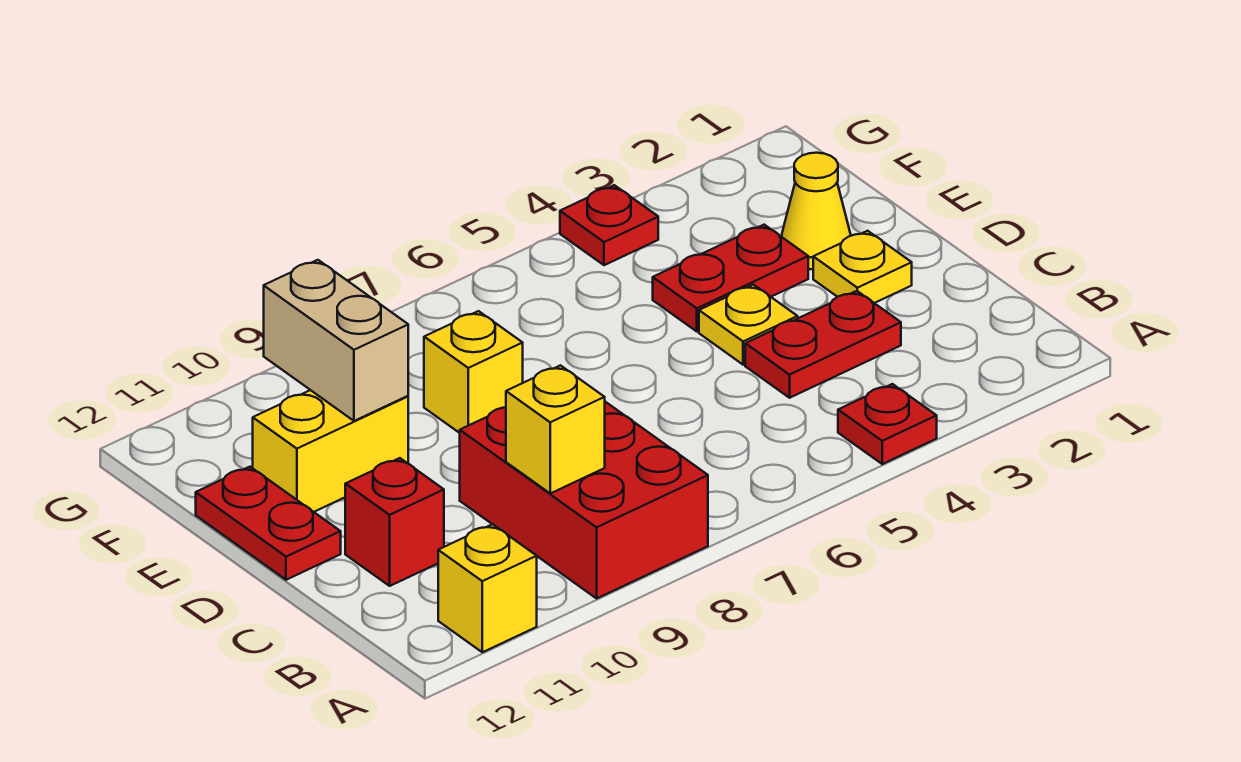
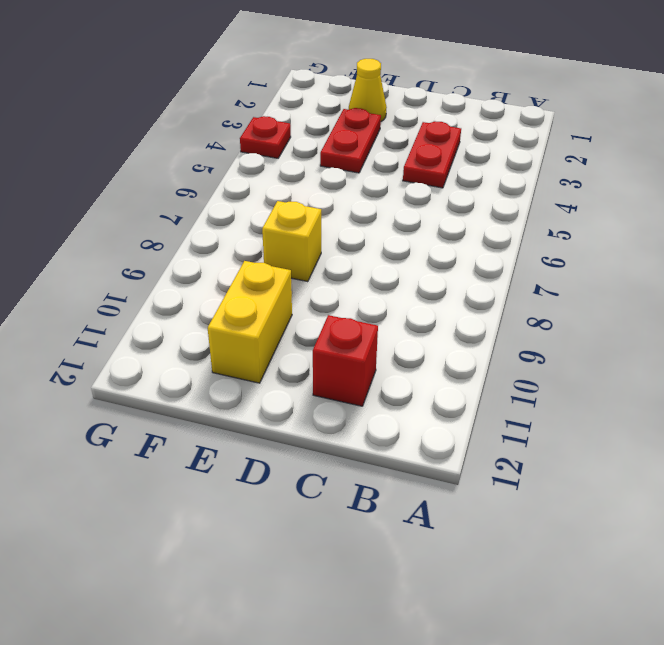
none -> red plate A4 level 1
none -> red brick A8:C9 level 1
none -> yellow brick A11 level 1

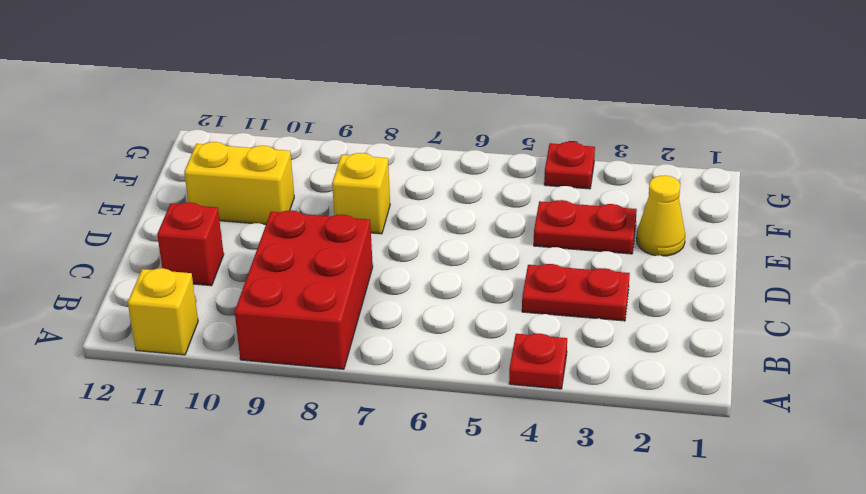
none -> yellow plate D2 level 1
none -> yellow plate D4 level 1
none -> red plate D12:E12 level 1

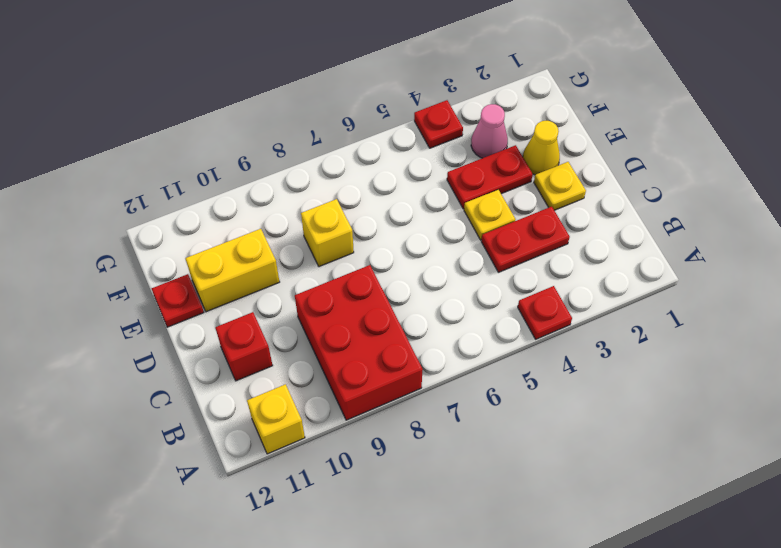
red plate E12 level 1 -> red plate D12:E12 level 1
pink cone F3 level 1 -> none
none -> yellow brick B9 level 2
none -> tan brick E10:F10 level 2

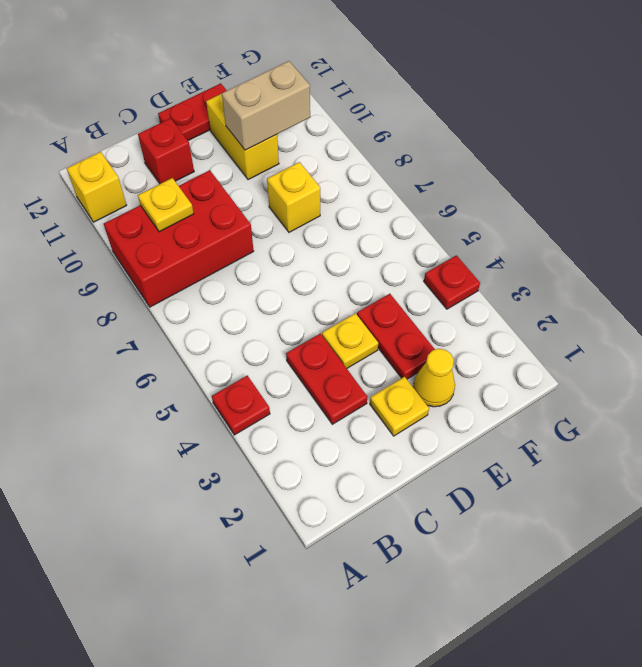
yellow plate B9 level 2 -> yellow brick B9 level 2

